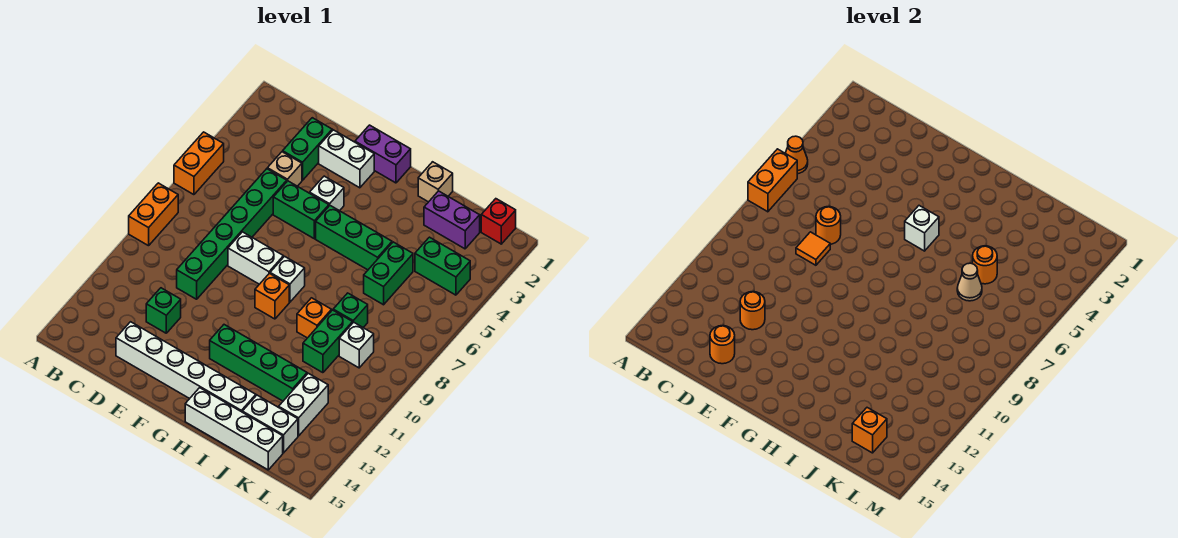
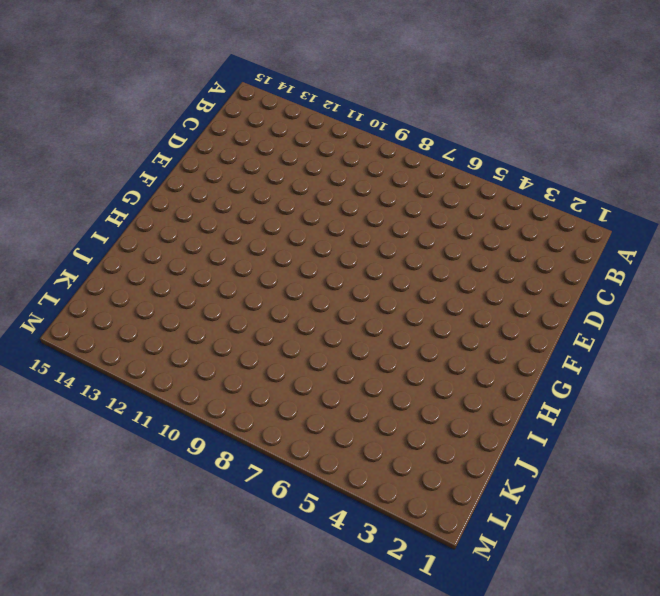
none -> orange brick A5:A6 level 1
none -> orange brick A8:A9 level 1
none -> green brick D2:D3 level 1
none -> tan brick D4 level 1

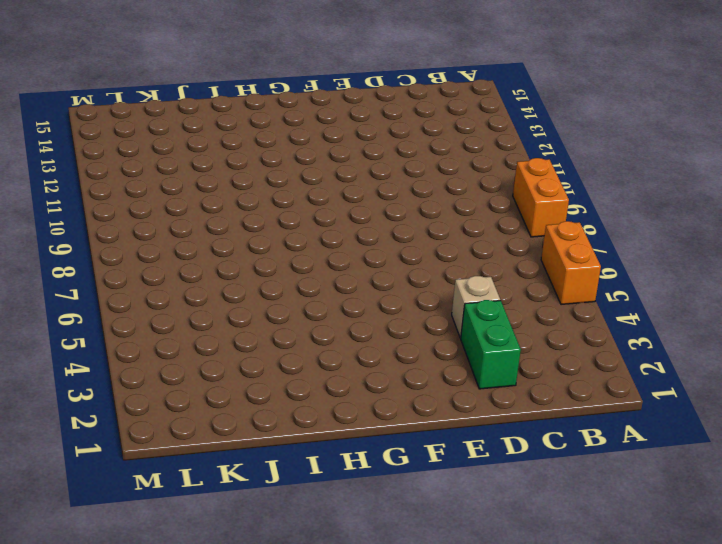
none -> green brick D5:D10 level 1
none -> green brick D12 level 1
none -> white brick D14:I14 level 1
none -> white brick E2:F2 level 1

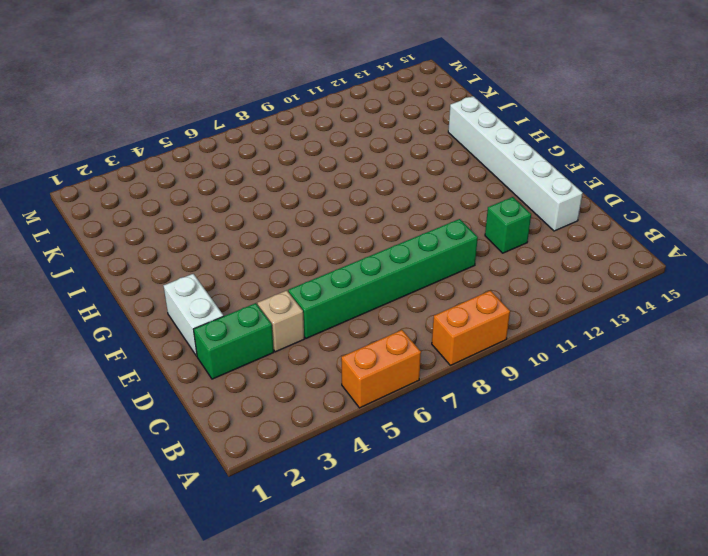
none -> green brick E5:F5 level 1
none -> white brick E8:F8 level 1
none -> purple brick F1:G1 level 1
none -> white brick F4 level 1

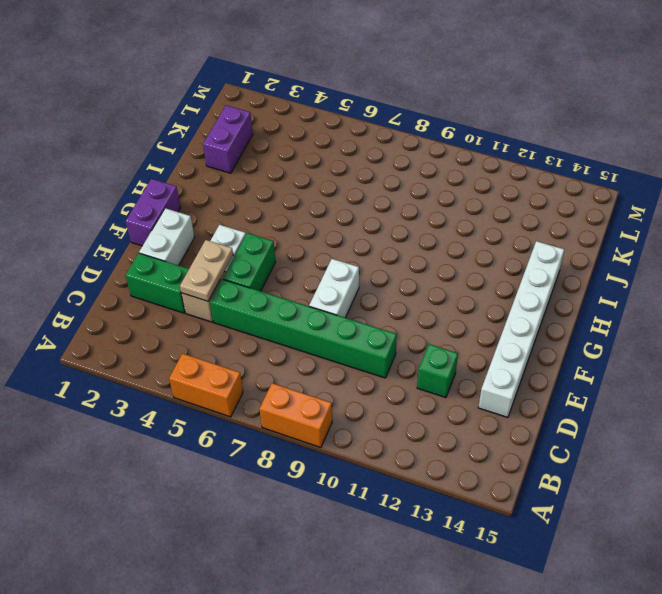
tan plate D4:E4 level 2 -> none
none -> green brick G5:I5 level 1
none -> white brick G8 level 1
none -> orange brick G9 level 1
none -> green brick G12:J12 level 1

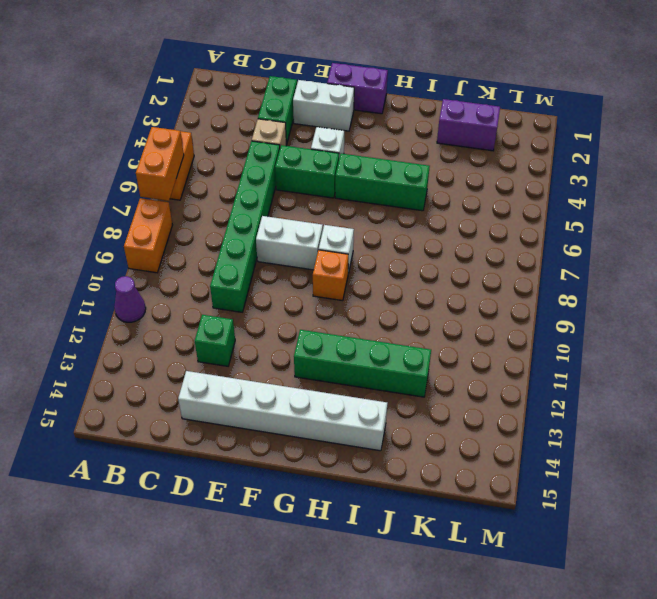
purple cone A11 level 1 -> none
none -> white brick H15:K15 level 1
none -> tan brick I1 level 1
none -> orange brick I9 level 1
none -> green brick J5:J6 level 1

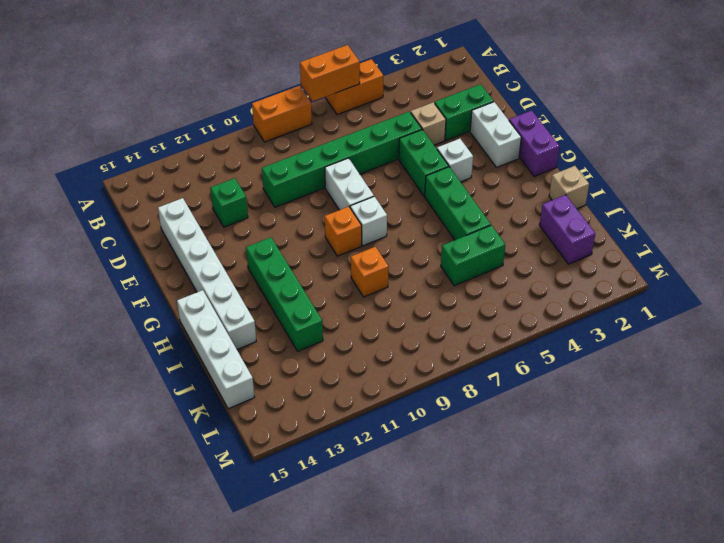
none -> green brick J8 level 1
none -> green brick J9:J10 level 1
none -> white brick J14:K14 level 1
none -> green brick K4:L4 level 1

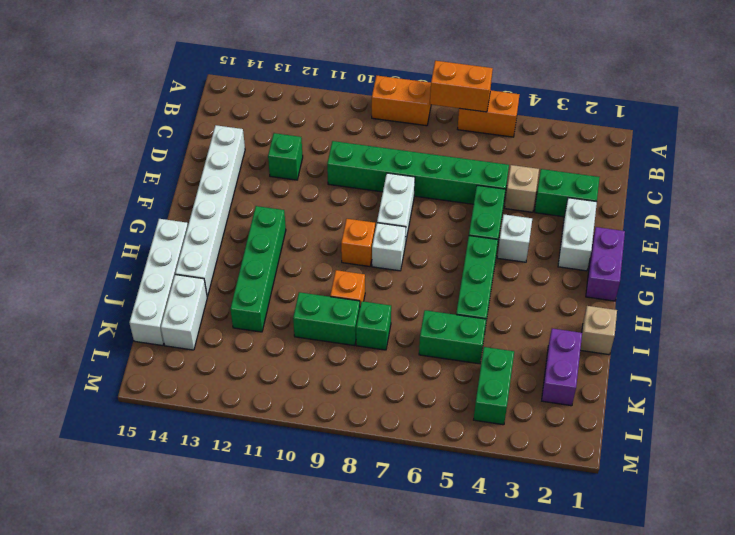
none -> white brick K9 level 1
none -> white brick K12:K13 level 1
none -> red brick L1 level 1
none -> orange cone A5 level 2

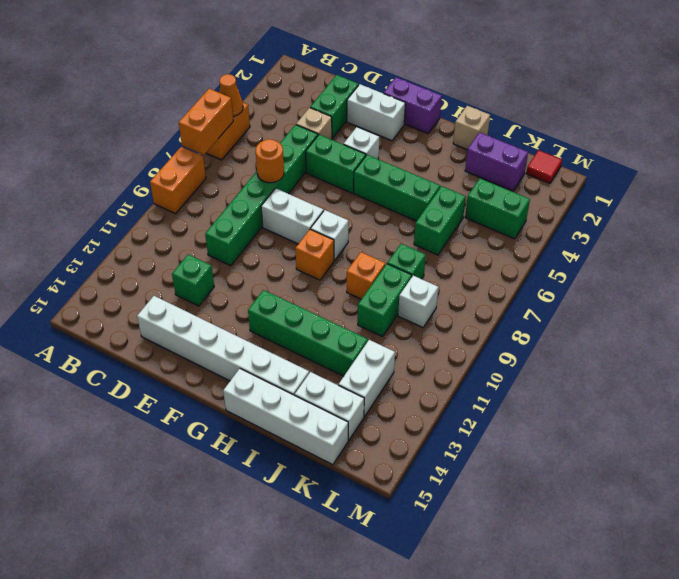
red tile L1 level 1 -> red brick L1 level 1
none -> orange tile D8 level 2
none -> orange round brick D12 level 2
none -> orange round brick D14 level 2
none -> white brick G5 level 2

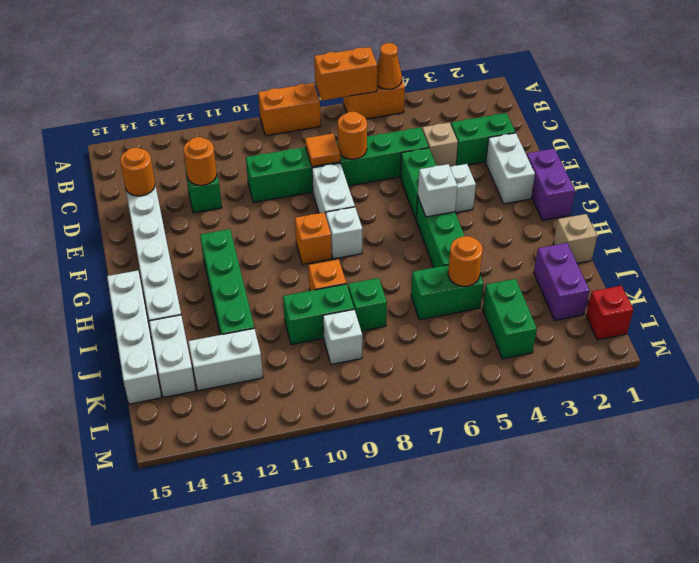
none -> tan cone J6 level 2
none -> orange brick K14 level 2

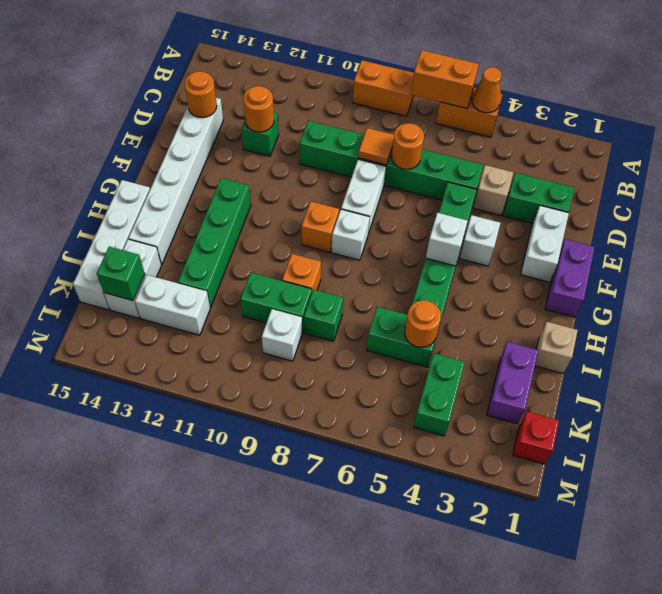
green brick K14 level 2 -> orange brick K14 level 2
none -> tan cone J6 level 2

